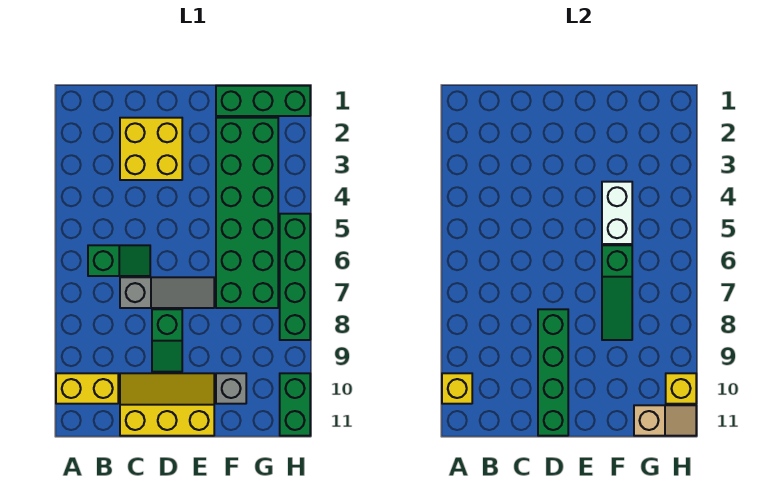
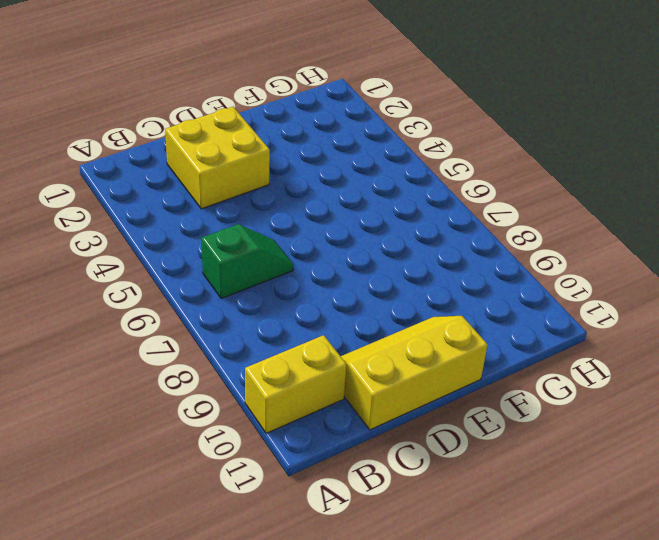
none -> grey slope C7:E7 level 1 top C
none -> green slope D8:D9 level 1 top 8
none -> green brick F1:H1 level 1

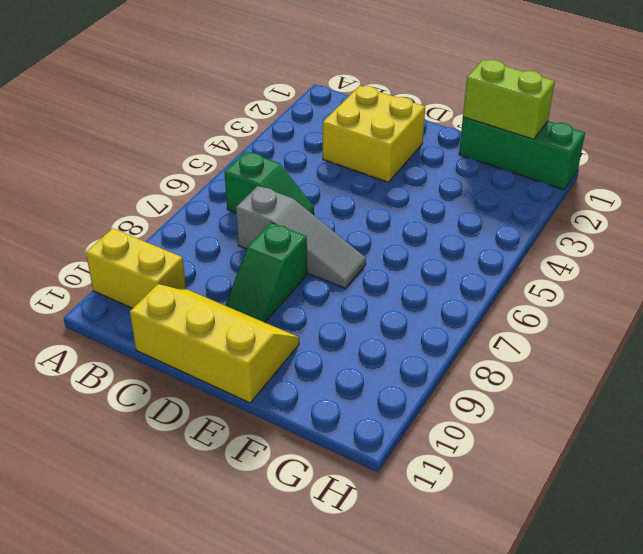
lime brick F1:G1 level 2 -> none
none -> green brick F2:G7 level 1
none -> grey brick F10 level 1
none -> green brick H5:H8 level 1

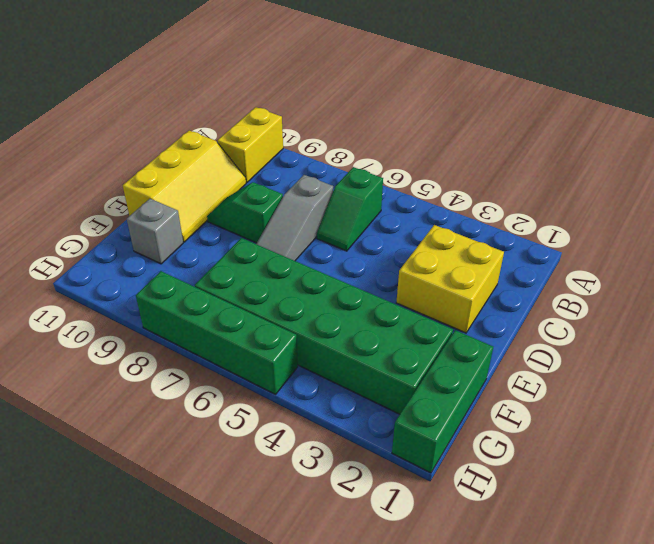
none -> green brick H10:H11 level 1
none -> yellow brick A10 level 2
none -> green brick D8:D11 level 2

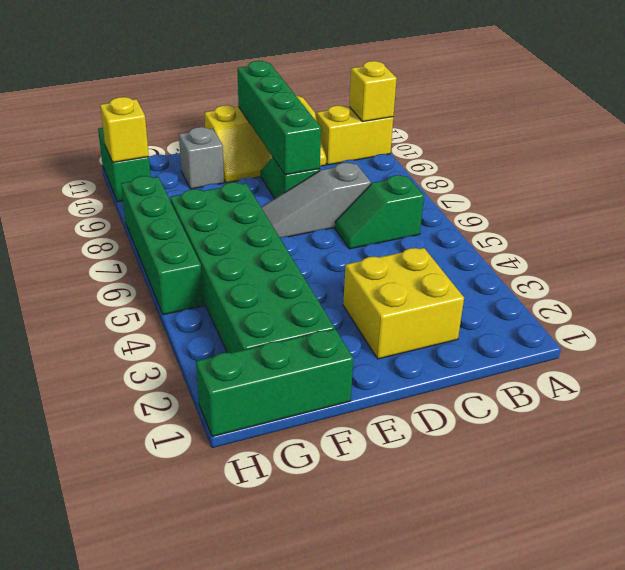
none -> white brick F4:F5 level 2
none -> green slope F6:F8 level 2 top 6
none -> tan slope G11:H11 level 2 top G

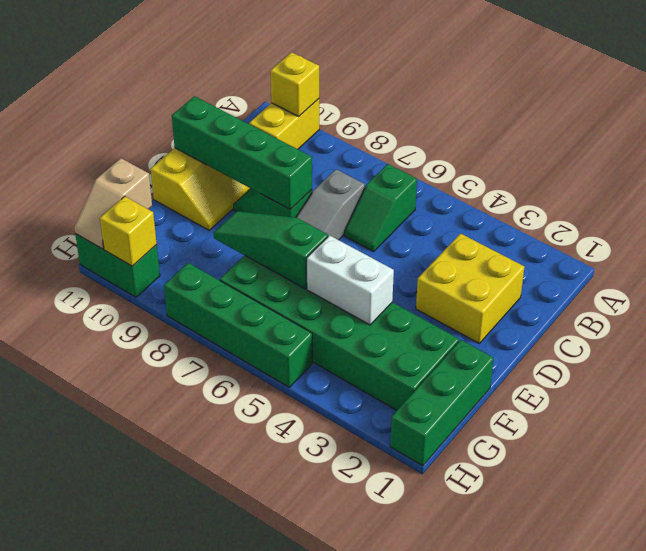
none -> grey brick F10 level 1

